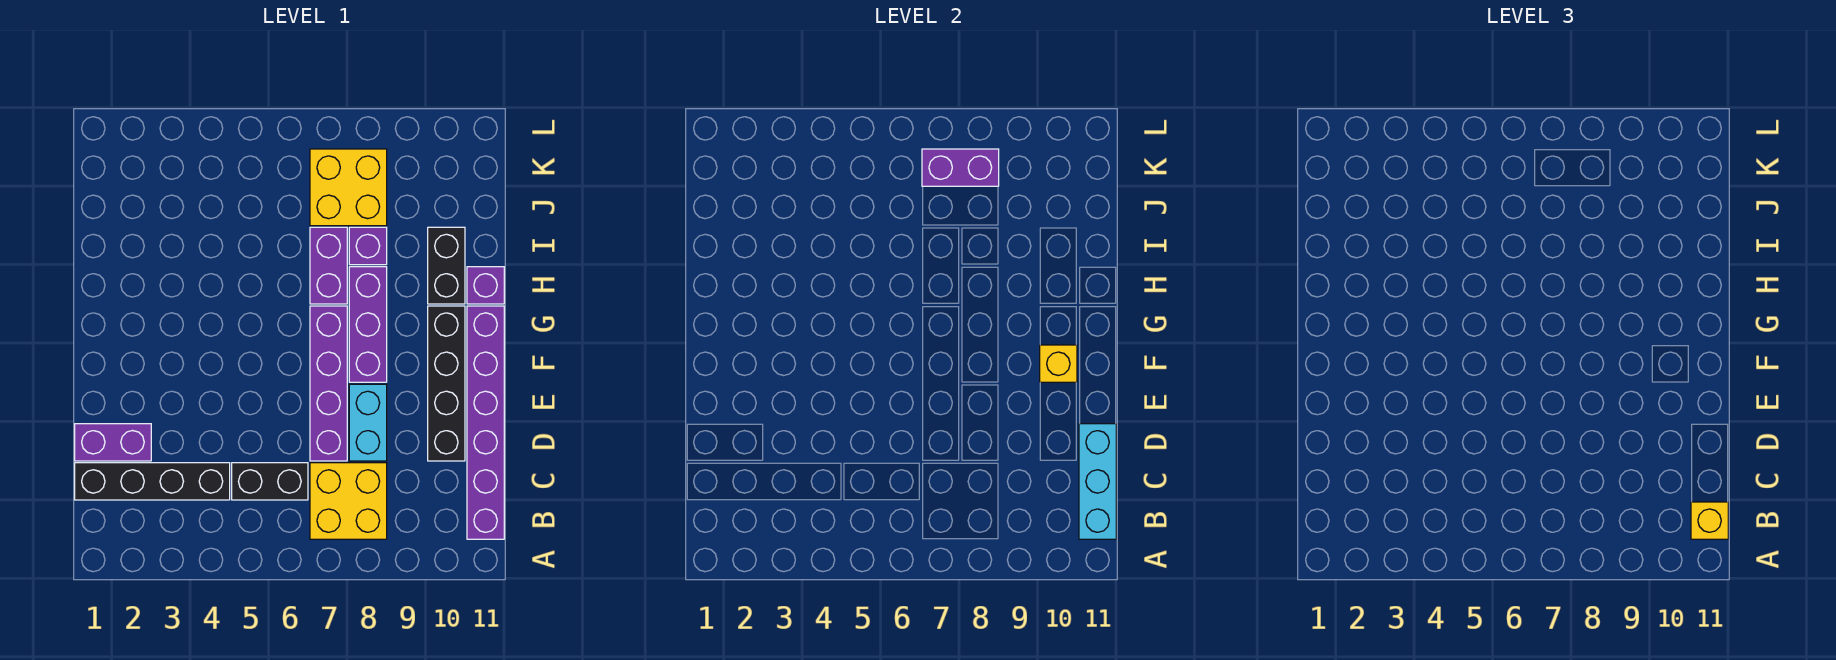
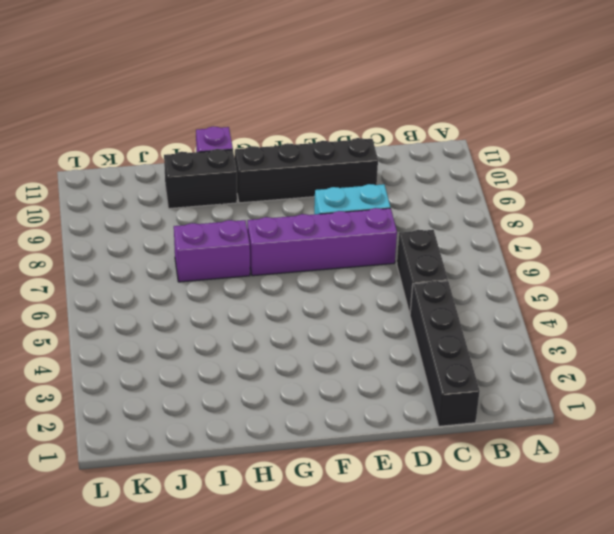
none -> yellow brick B7:C8 level 1
none -> purple brick B11:G11 level 1
none -> purple brick D1:D2 level 1

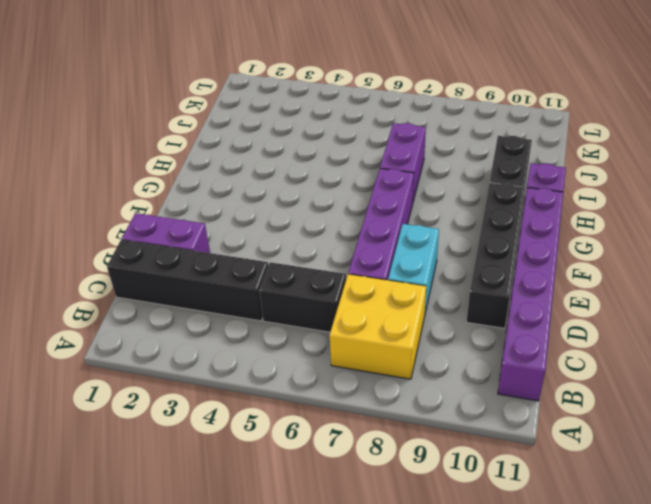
none -> purple brick F8:H8 level 1
none -> purple brick I8 level 1
none -> yellow brick J7:K8 level 1

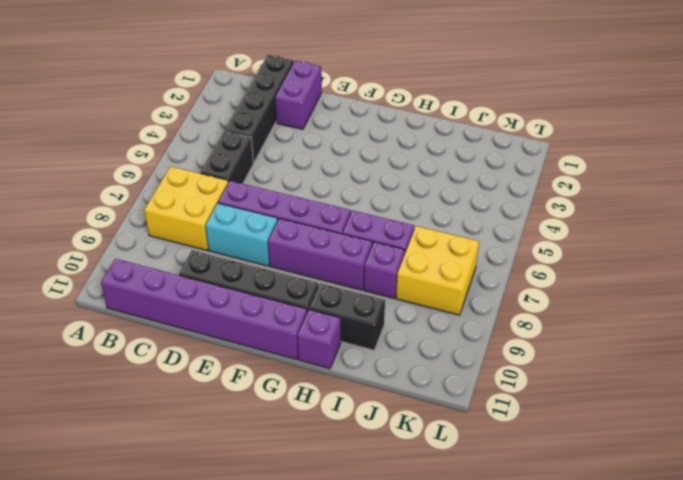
none -> cyan brick B11:D11 level 2
none -> yellow brick F10 level 2
none -> purple brick K7:K8 level 2

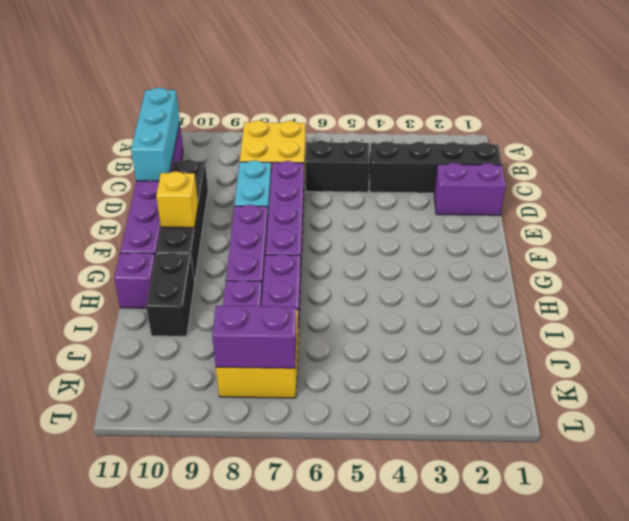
none -> yellow brick B11 level 3

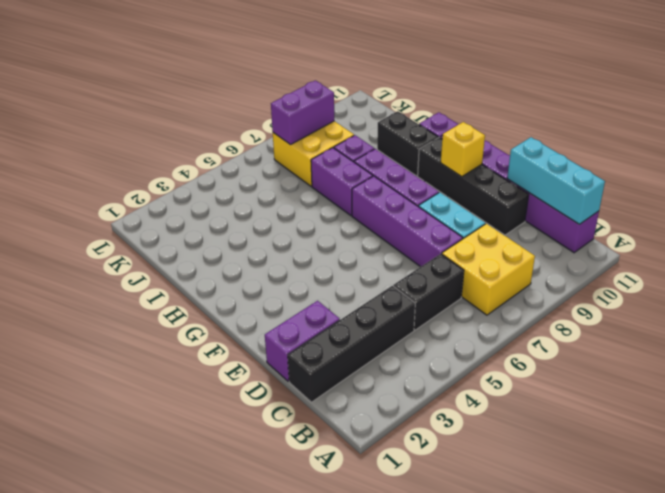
none -> yellow brick B11 level 3

